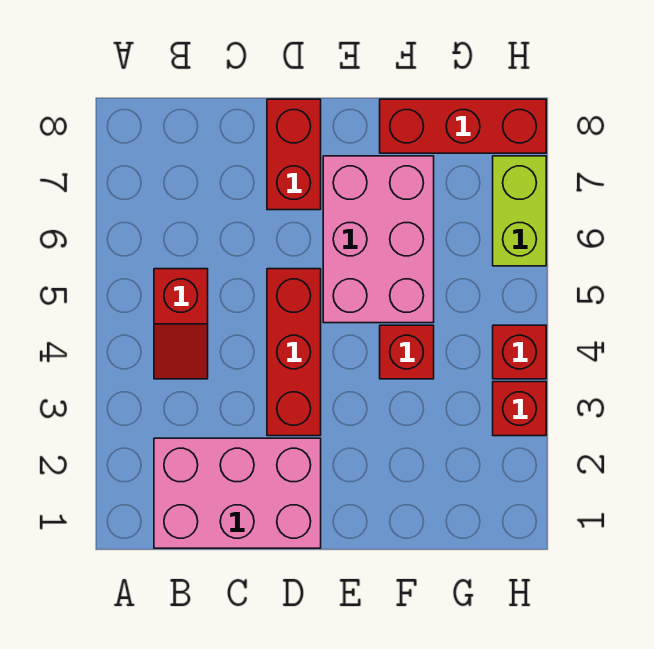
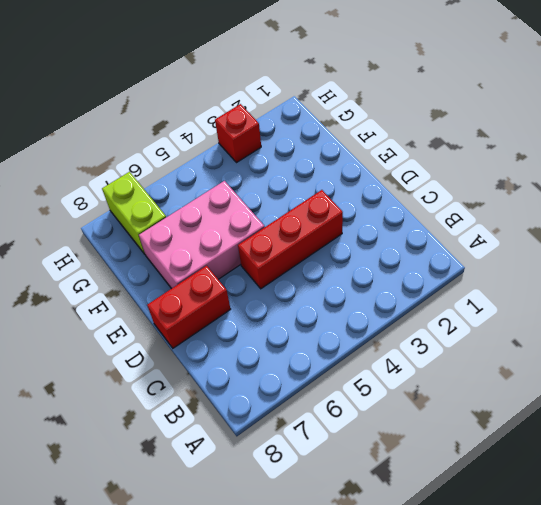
lime brick G7:H7 level 1 -> lime brick H6:H7 level 1
none -> pink brick B1:D2 level 1
none -> red slope B4:B5 level 1 top 5

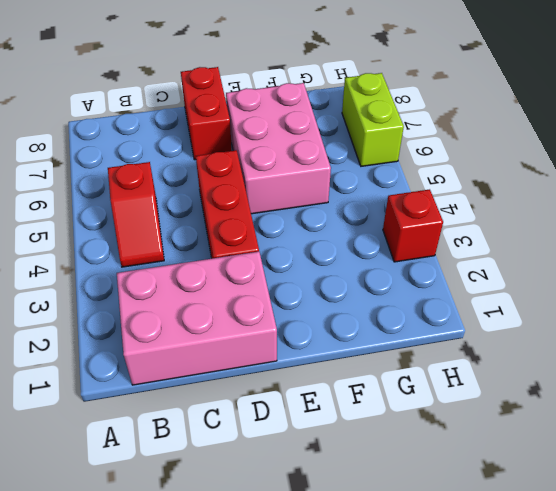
none -> red brick F4 level 1
none -> red brick F8:H8 level 1

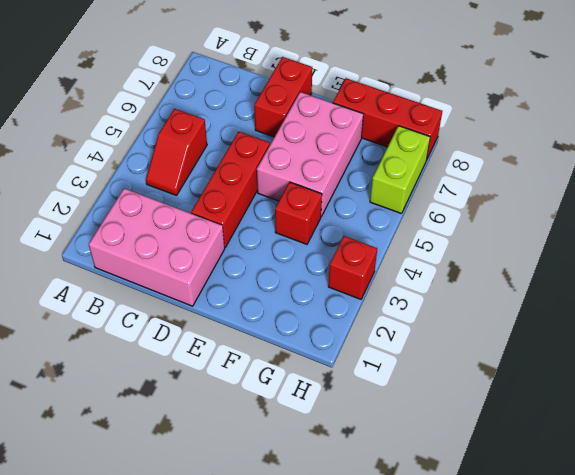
none -> red brick H4 level 1

